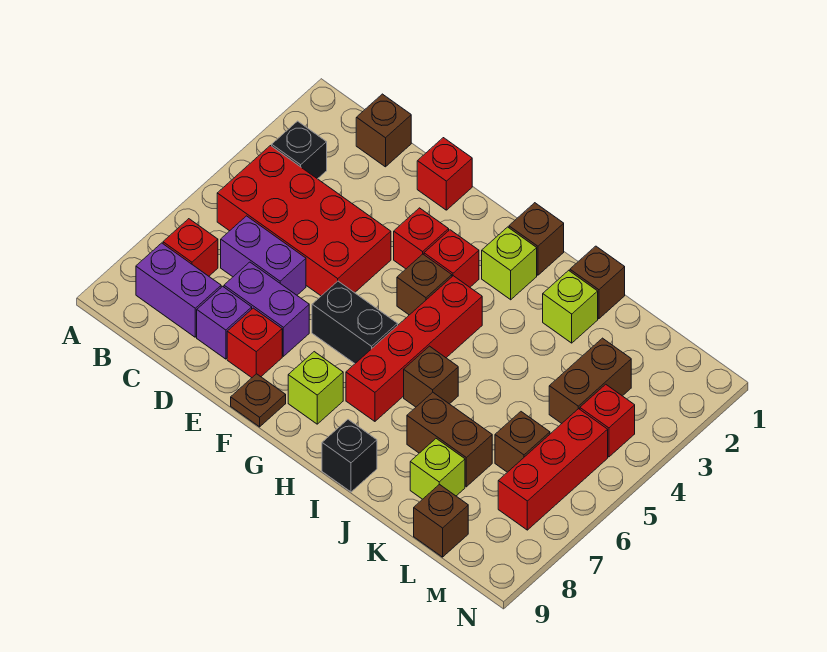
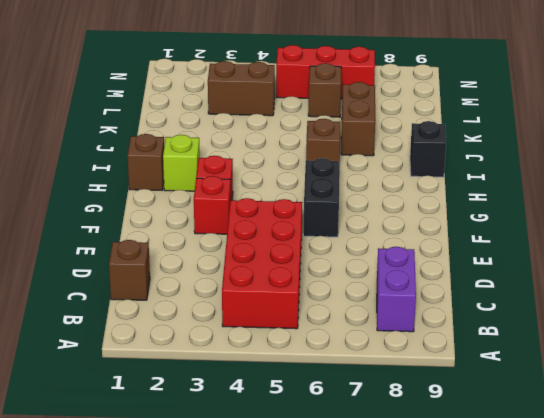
none -> black brick B3 level 1
none -> red brick B7 level 1
none -> purple brick C6:D6 level 1
none -> purple brick D7:E7 level 1

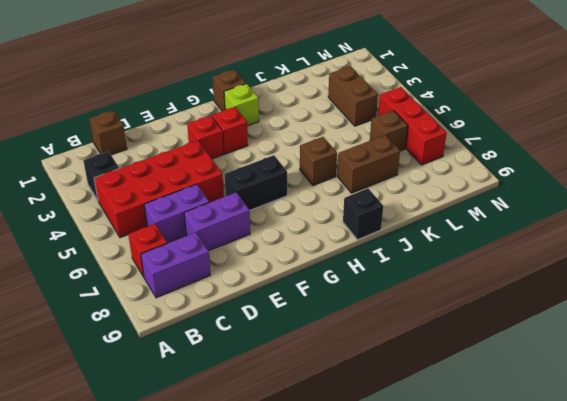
none -> purple brick D8 level 1
none -> red brick E1 level 1
none -> red brick E8 level 1
none -> brown plate F9 level 1

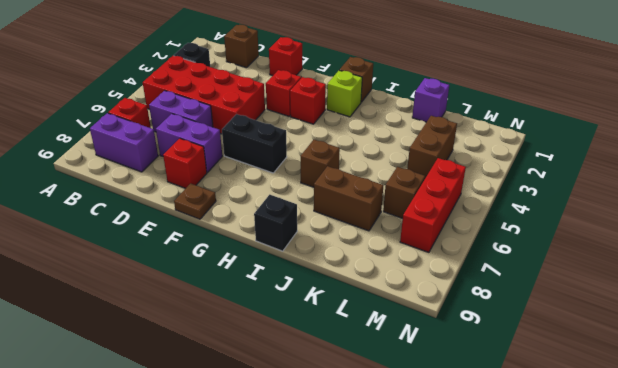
purple brick K1 level 1 -> purple brick D8 level 1
none -> brown brick G4 level 1
none -> lime brick G8 level 1
none -> red brick H4:H7 level 1
none -> brown brick J1 level 1

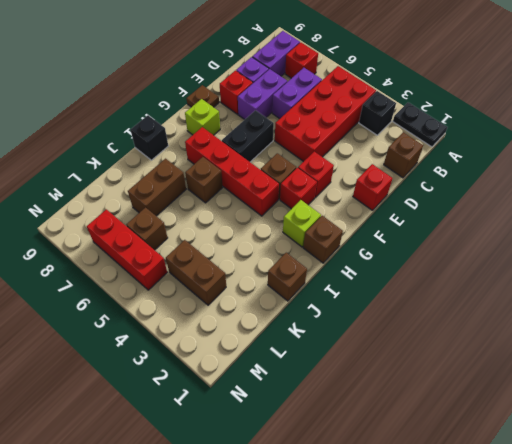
black plate A1:A2 level 1 -> none
none -> lime brick J2 level 1
none -> lime brick K8 level 1
none -> brown brick L9 level 1
none -> red brick M4 level 1

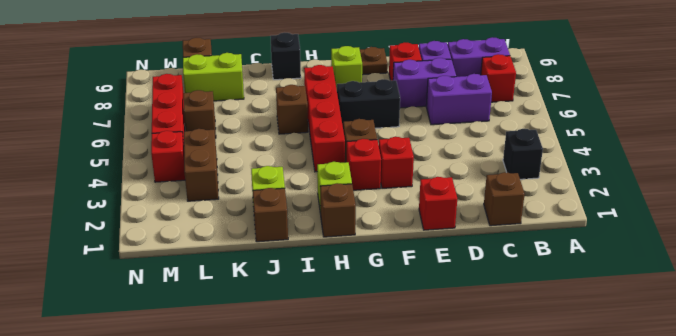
lime brick K8:L8 level 1 -> lime brick K8 level 1
none -> red brick B4:E5 level 1
none -> brown brick J7:K7 level 1

